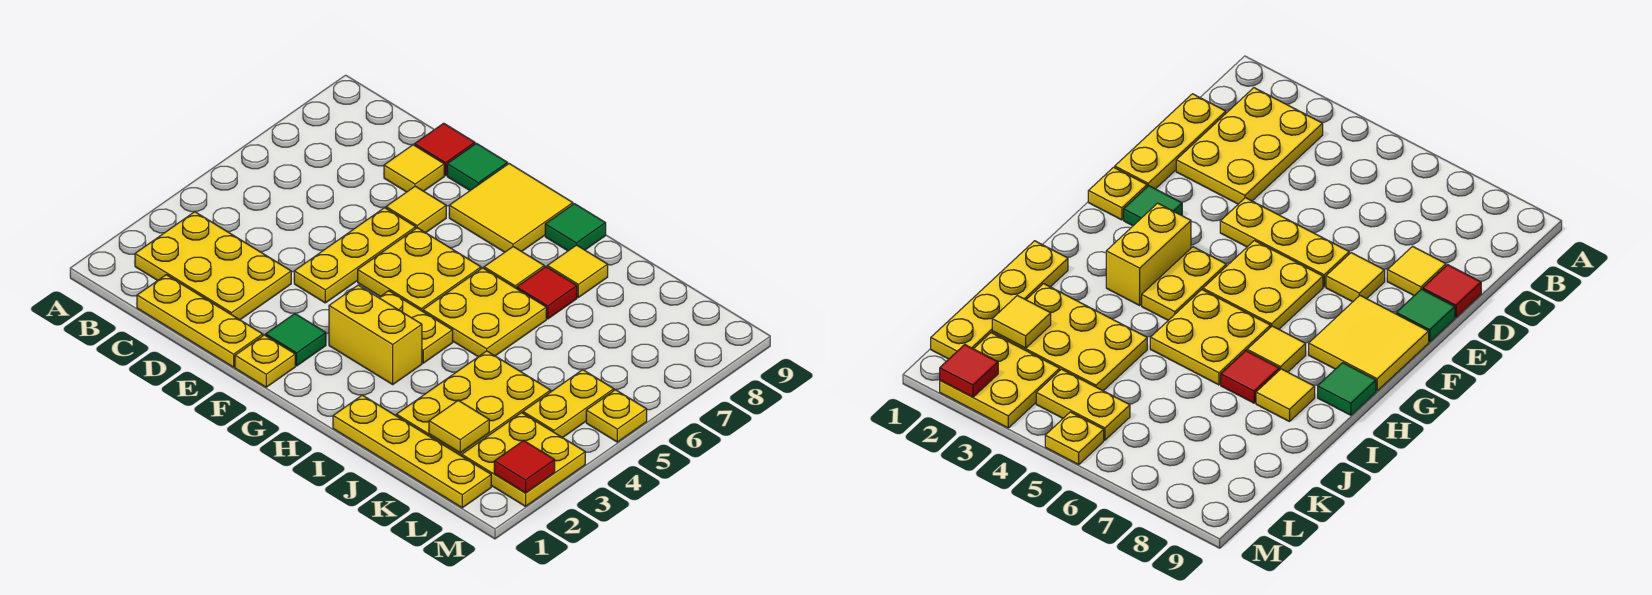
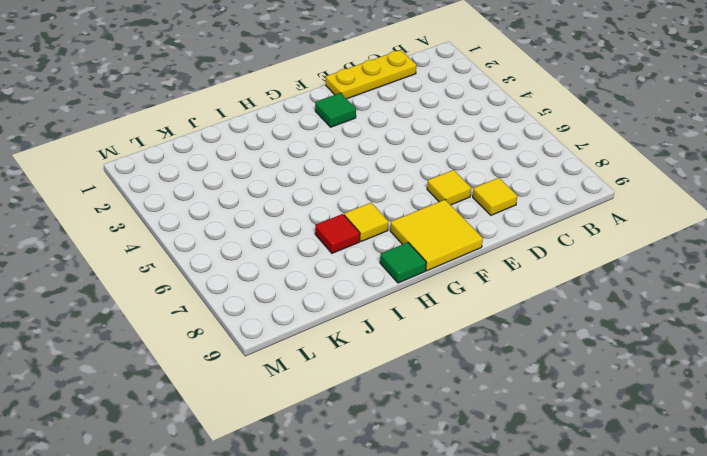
none -> yellow plate B2:D3 level 1
none -> red tile D9 level 1
none -> yellow plate E4:E6 level 1

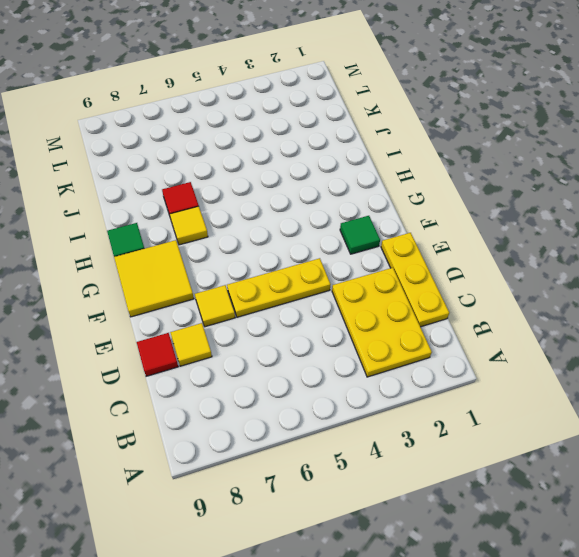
none -> green tile E9 level 1
none -> yellow plate F1 level 1
none -> yellow plate F5:G6 level 1

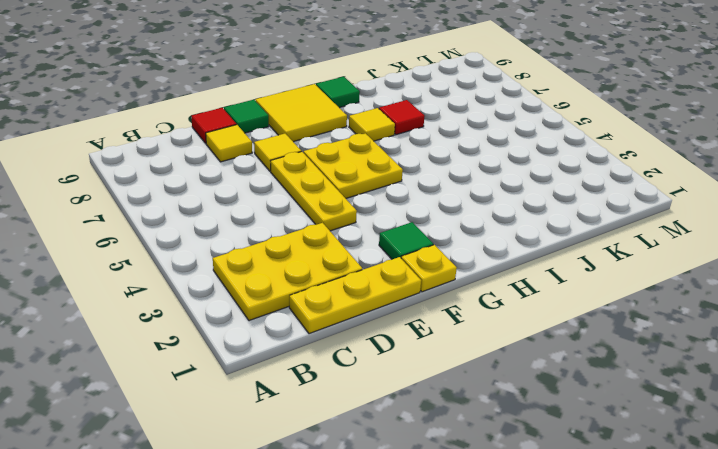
none -> yellow brick G3:H3 level 1
none -> yellow plate G4:H4 level 1
none -> yellow plate H5:I6 level 1

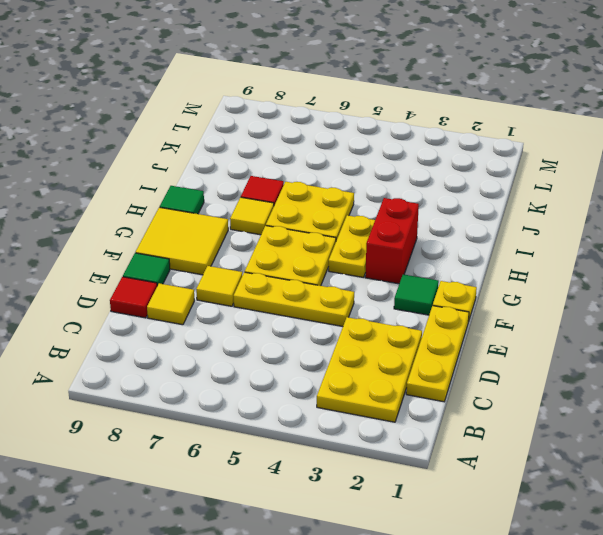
red brick G3:H3 level 1 -> yellow brick G3:H3 level 1
none -> yellow plate I1:L1 level 1
none -> yellow tile I8 level 1
none -> yellow plate J2:K4 level 1

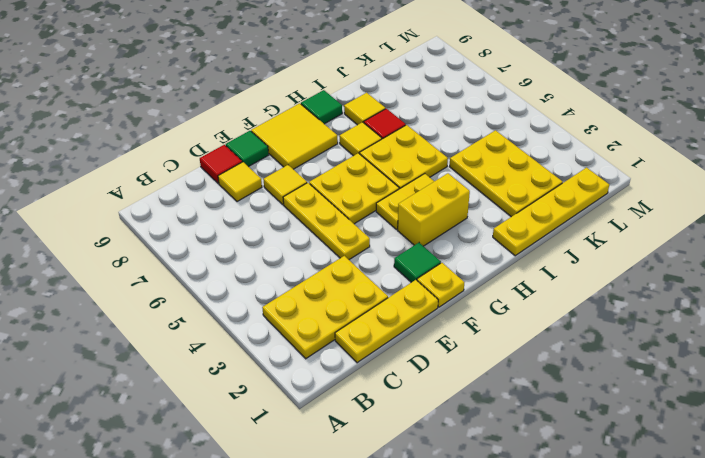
none -> yellow plate L2:M3 level 1
none -> yellow plate L4:L5 level 1
none -> yellow plate M5 level 1

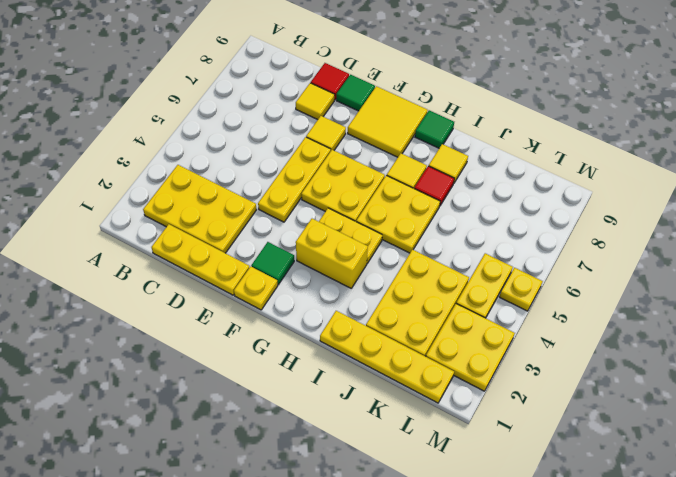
none -> yellow tile K2 level 2
none -> red tile M2 level 2

